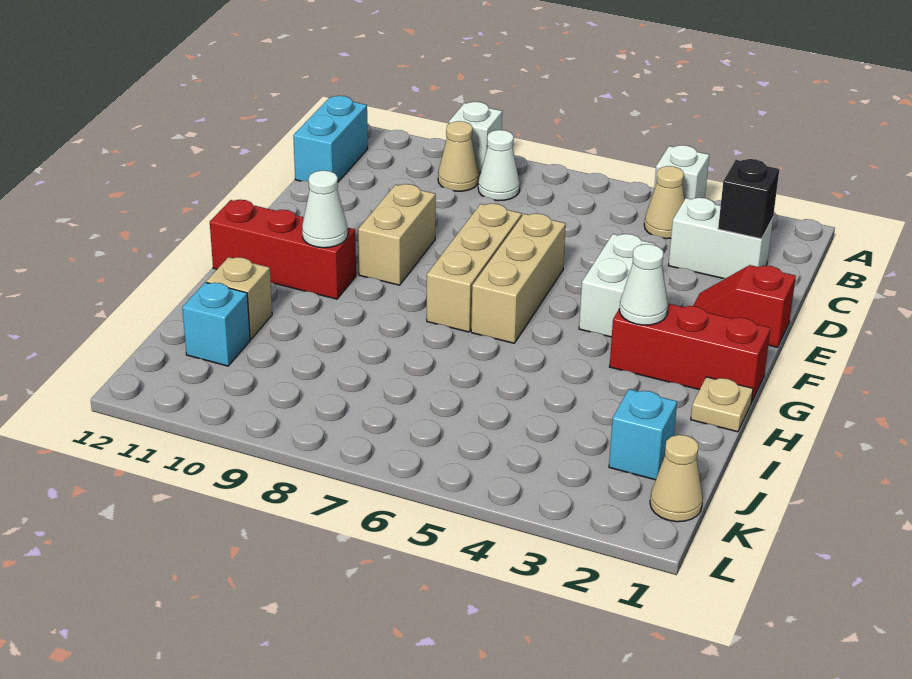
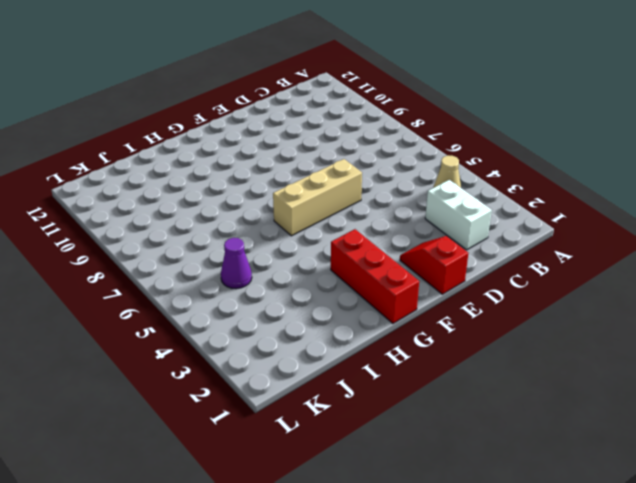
purple cone J5 level 1 -> none
none -> white brick A4 level 1
none -> white brick A9 level 1
none -> white cone B8 level 1

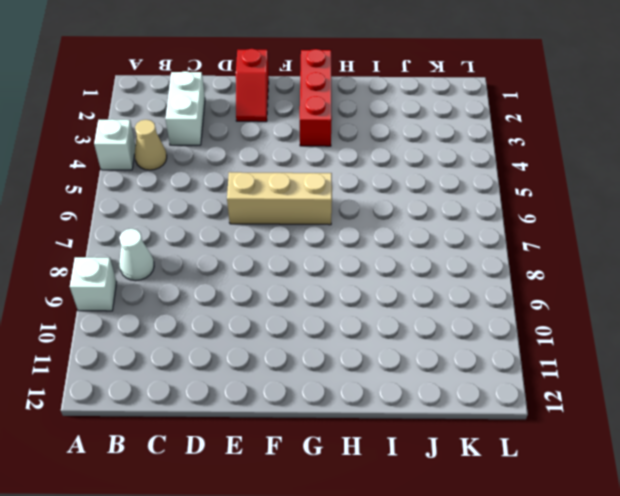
none -> tan cone B9 level 1
none -> cyan brick B12:C12 level 1
none -> white brick E4:F4 level 1

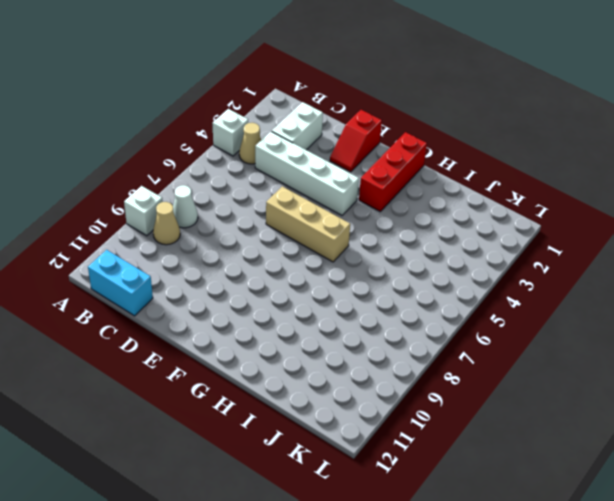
white brick C4:F4 level 1 -> white brick E4:F4 level 1
none -> tan brick E7:G7 level 1
none -> tan brick E9:F9 level 1
none -> red brick G10:G12 level 1

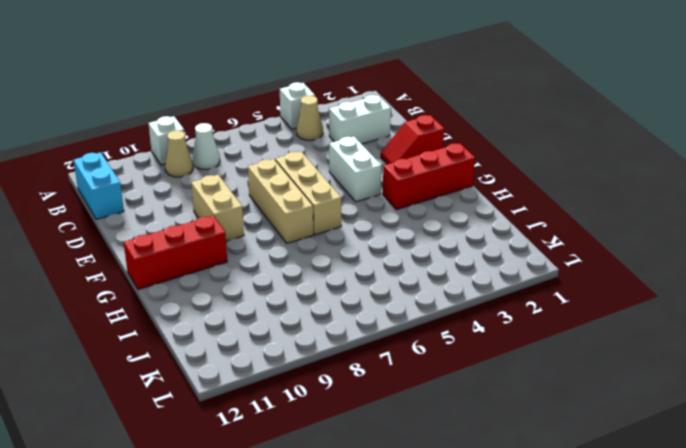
none -> tan plate H1 level 1
none -> tan brick I11 level 1
none -> cyan brick J2 level 1

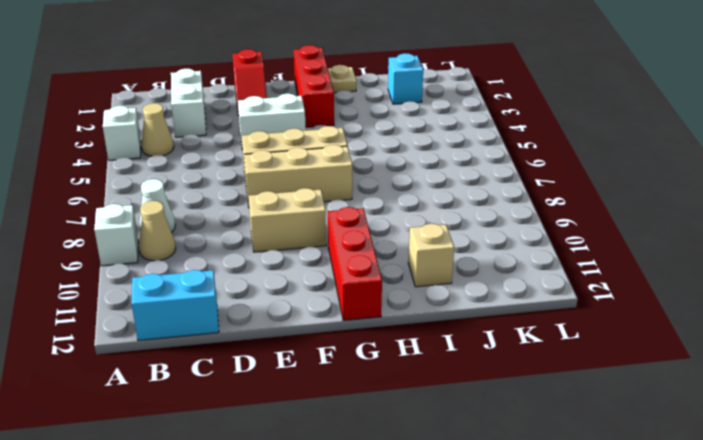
none -> cyan brick J11 level 1
none -> tan cone K1 level 1
none -> black brick C2 level 2

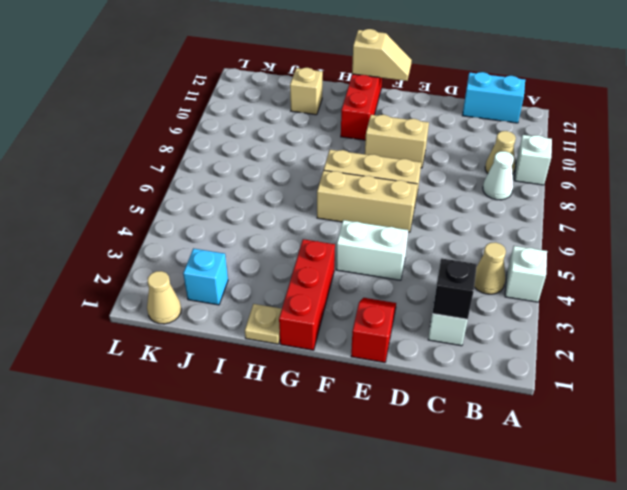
tan slope F12:G12 level 2 top G -> none
none -> cyan brick J11 level 1
none -> white cone G3 level 2
none -> white cone G10 level 2

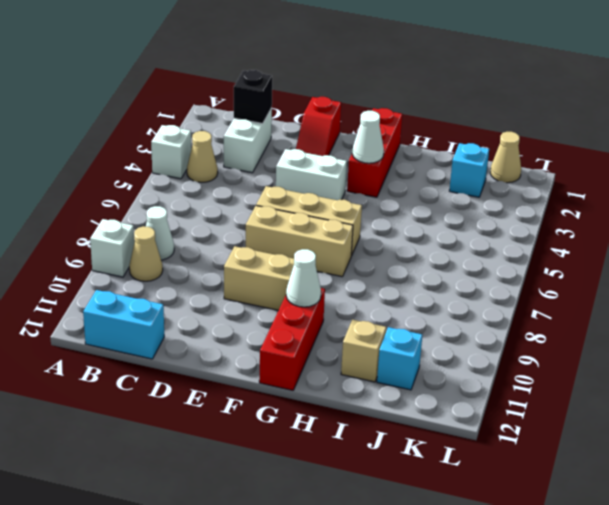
none -> tan plate H1 level 1

